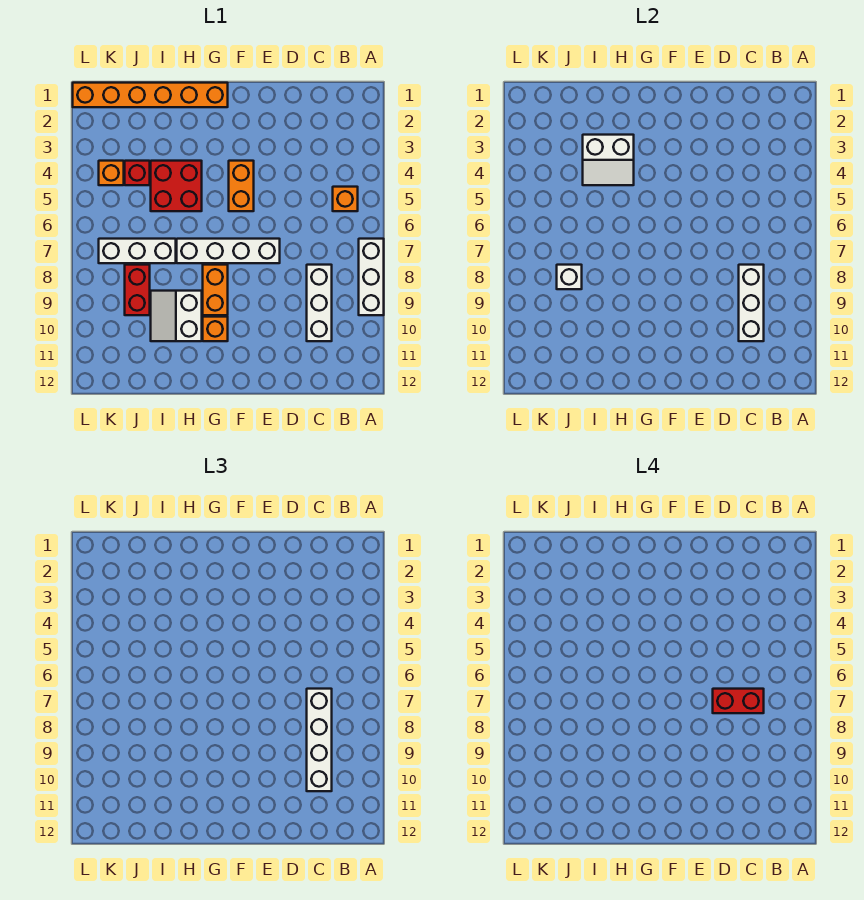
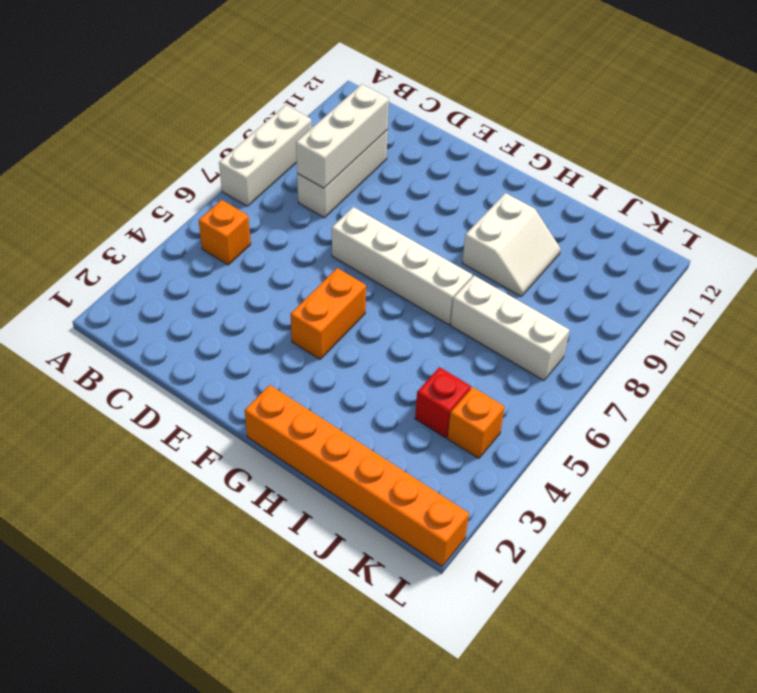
none -> orange brick G8:G9 level 1
none -> orange brick G10 level 1
none -> red brick H4:I5 level 1

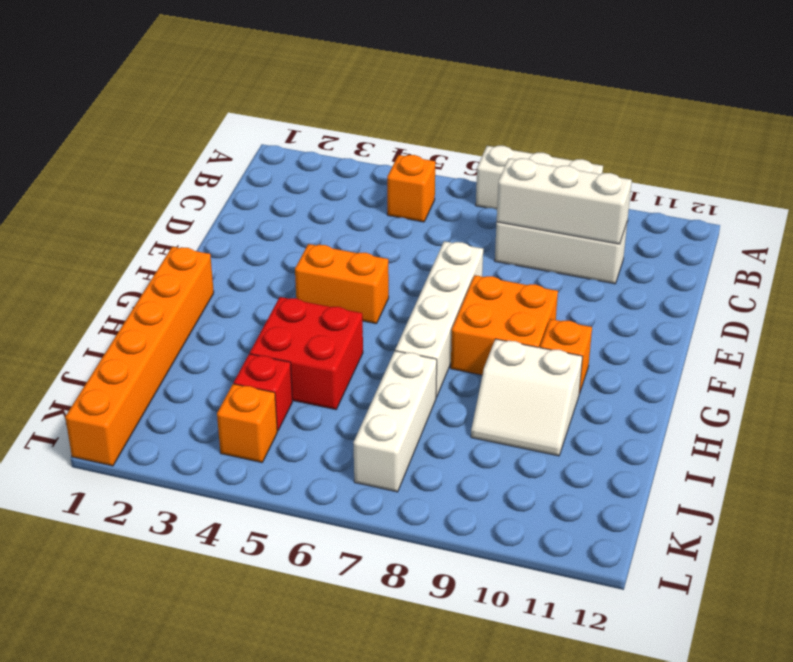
orange brick F8:G9 level 1 -> orange brick G8:G9 level 1
none -> red brick J8:J9 level 1
none -> white slope H3:I4 level 2 top 3
none -> white brick J8 level 2

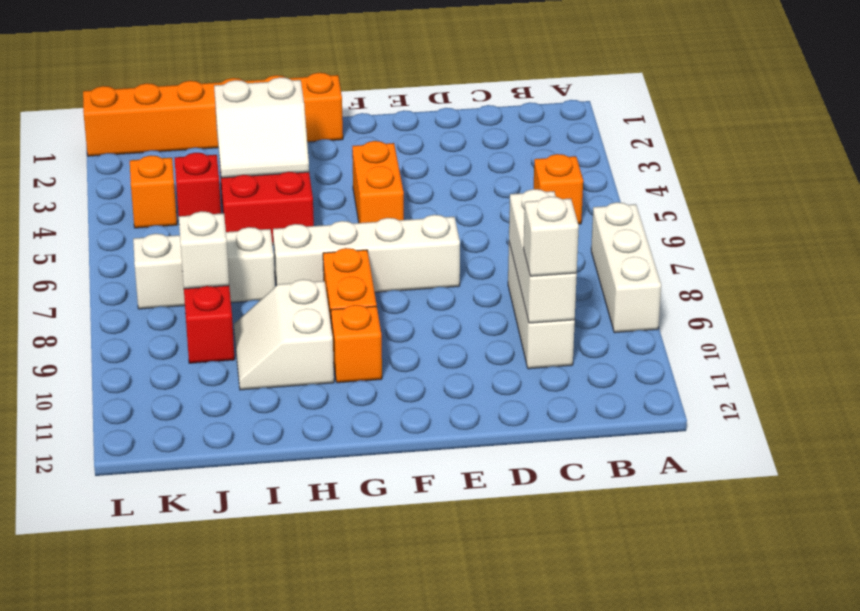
white brick C10 level 3 -> white brick C7:C10 level 3
none -> red brick C7:D7 level 4

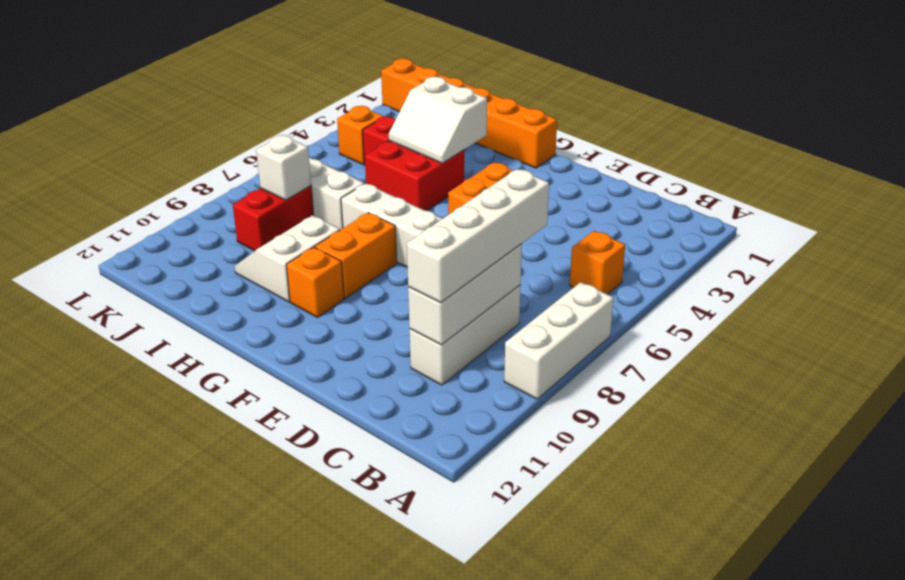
none -> red brick C7:D7 level 4

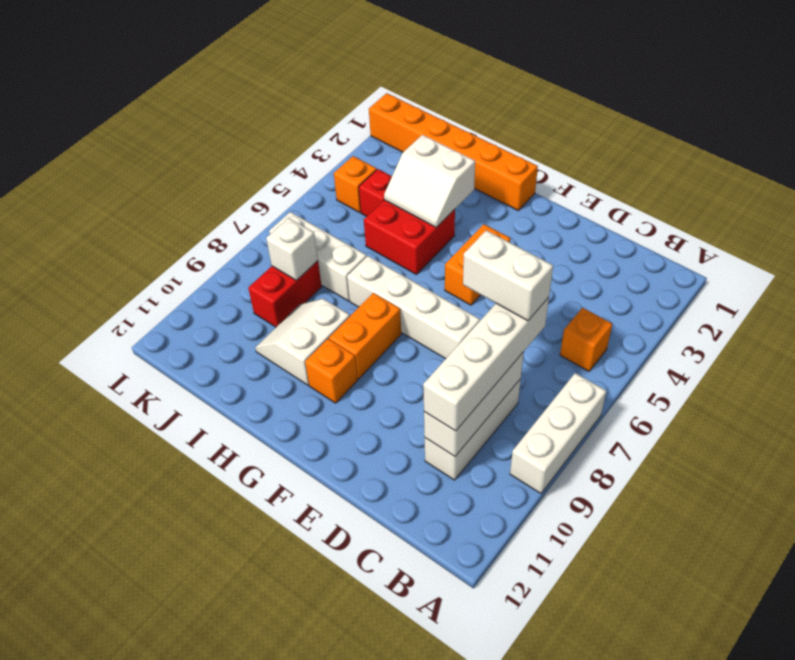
white brick C7:D7 level 4 -> red brick C7:D7 level 4

